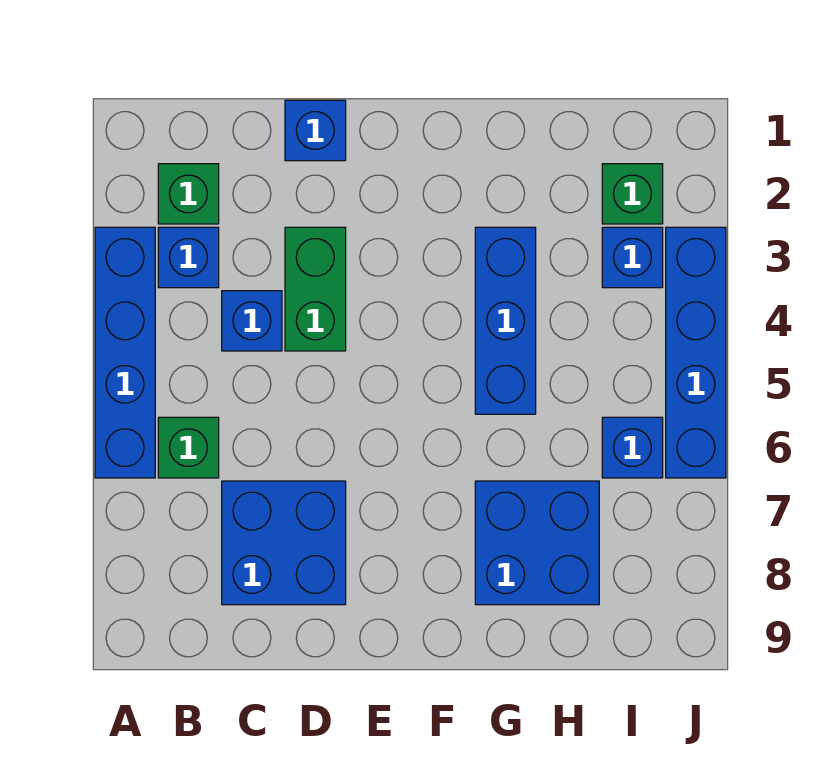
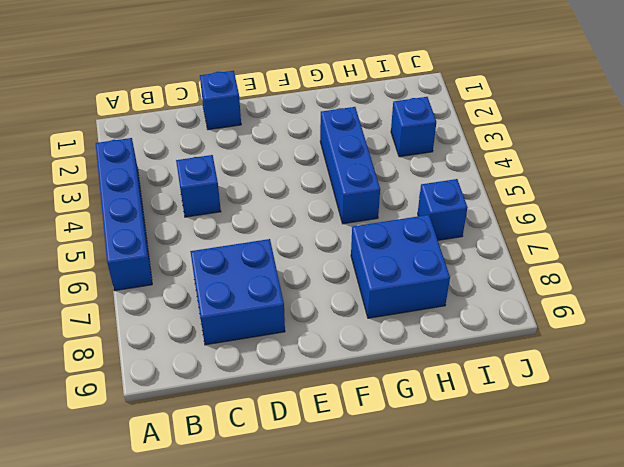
none -> green brick B2 level 1
none -> blue brick B3 level 1
none -> green brick B6 level 1

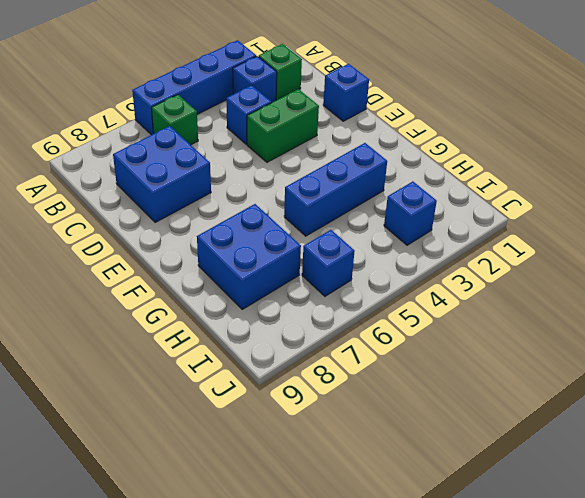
none -> green brick I2 level 1
none -> blue brick J3:J6 level 1

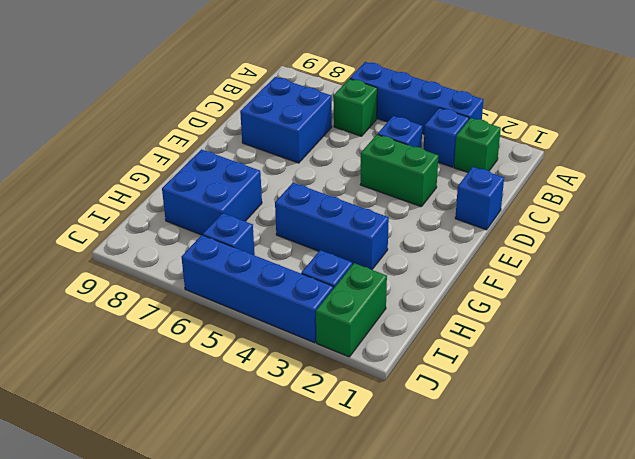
green brick I2:J2 level 1 -> green brick I2 level 1

